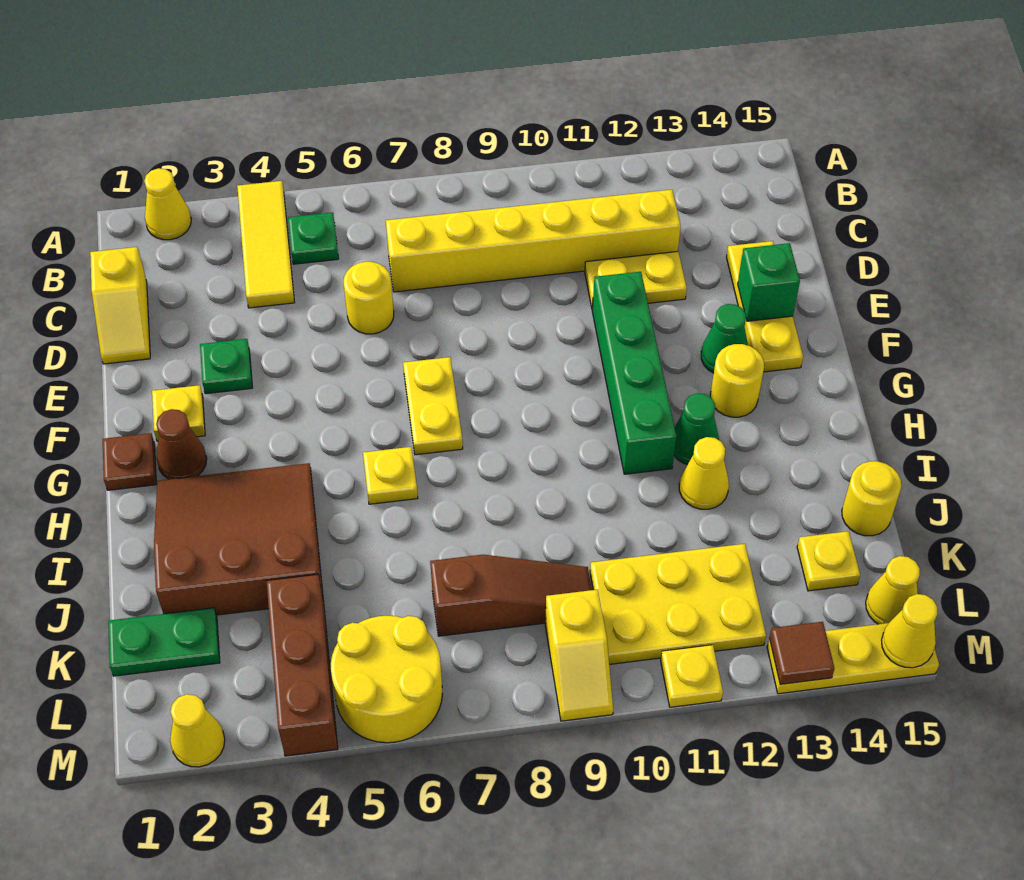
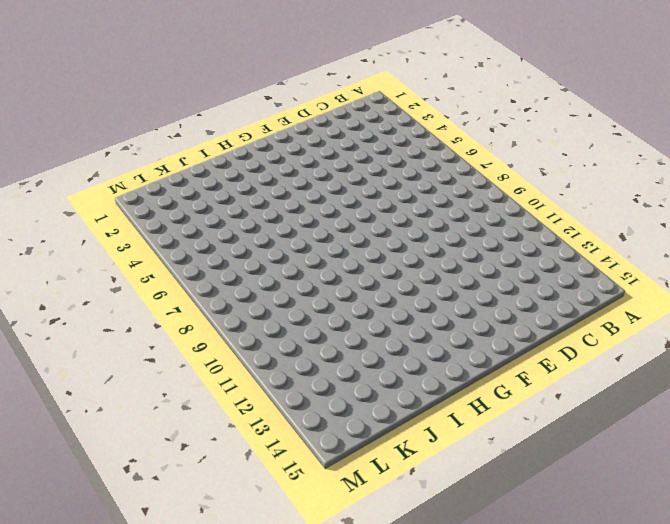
none -> yellow cone A2 level 1
none -> yellow tile A4:C4 level 1
none -> green plate B5 level 1
none -> yellow slope C1:D1 level 1 top C

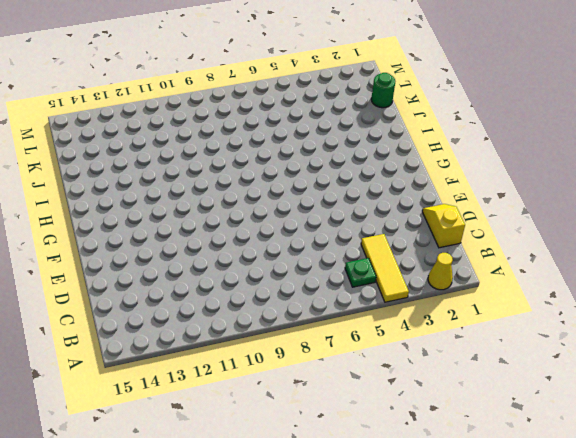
green round brick K1 level 1 -> green plate K1:K2 level 1
none -> yellow brick C7:C12 level 1
none -> yellow round brick D6 level 1
none -> yellow plate D11:D12 level 1
none -> yellow plate D14:F14 level 1

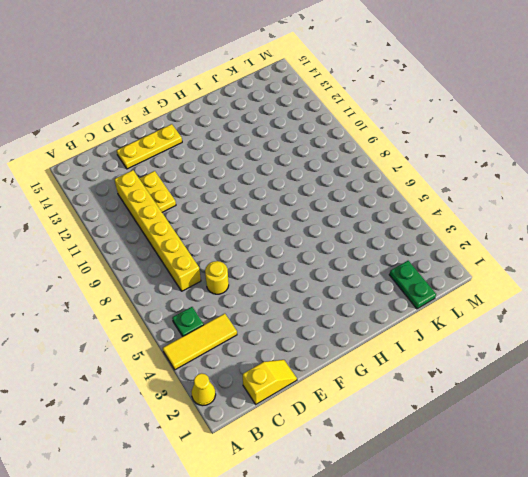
none -> green plate E3 level 1
none -> green brick E11:H11 level 1
none -> yellow plate F2 level 1
none -> yellow plate F7:G7 level 1

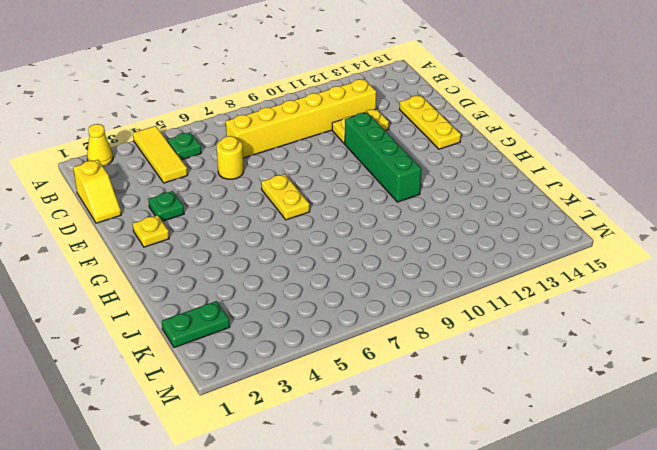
none -> green cone F13 level 1
none -> brown plate G1 level 1
none -> brown cone G2 level 1
none -> yellow round brick G13 level 1

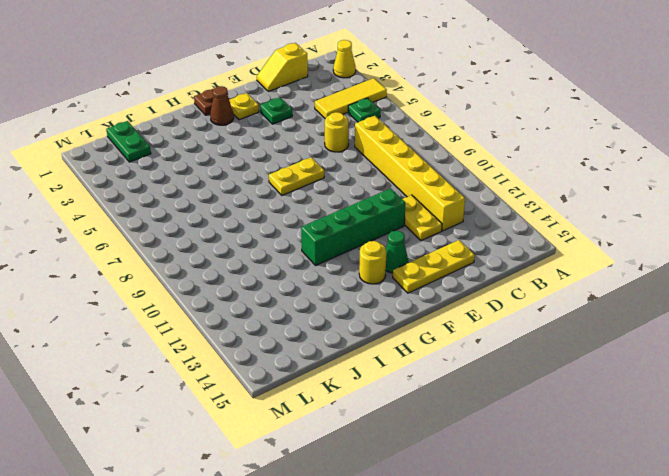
none -> brown slope H2:J4 level 1 top J
none -> yellow plate H6 level 1
none -> green cone H12 level 1
none -> yellow cone I12 level 1

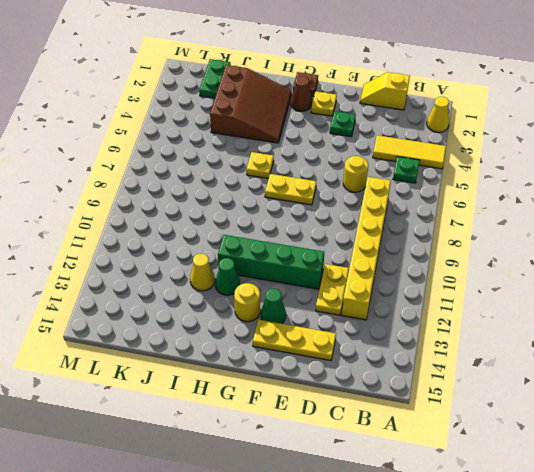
none -> yellow round brick J15 level 1
none -> brown brick K4:M4 level 1
none -> brown slope K7:K9 level 1 top 7
none -> yellow plate K10:L12 level 1

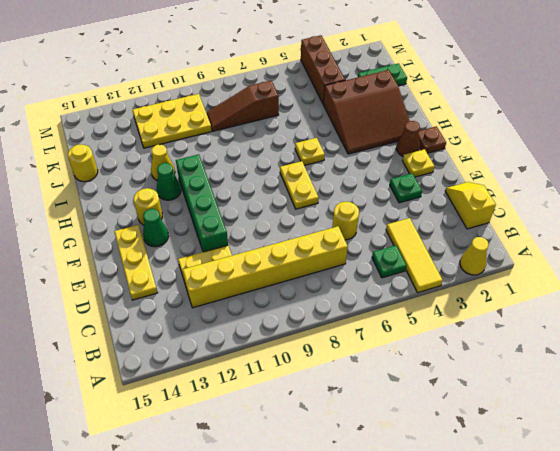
none -> yellow plate K14 level 1
none -> yellow round brick L5:M6 level 1
none -> yellow slope L9:M9 level 1 top L
none -> yellow cone L15 level 1

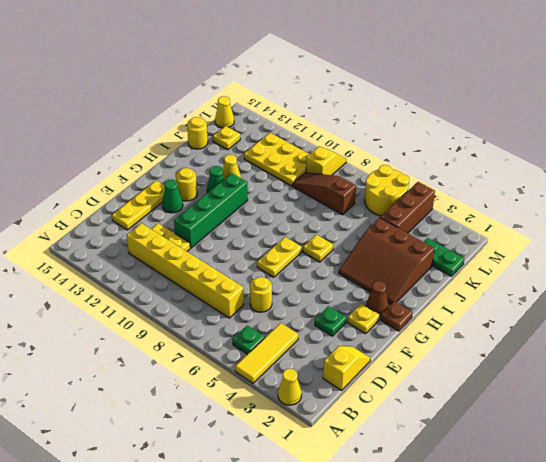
none -> yellow cone M2 level 1
none -> yellow plate M11 level 1
none -> yellow plate M13:M15 level 1
none -> green brick E14 level 2

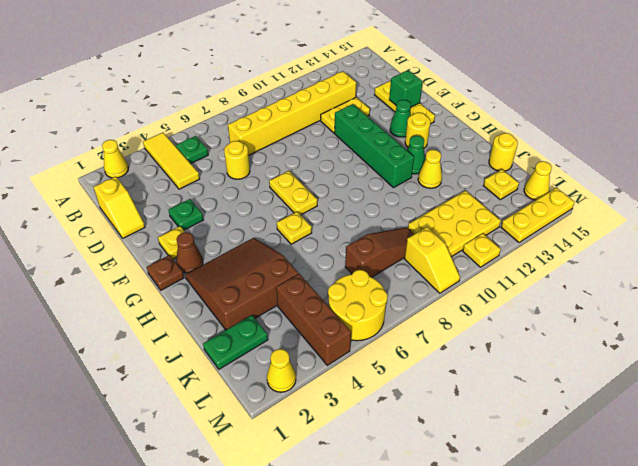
none -> brown tile M13 level 2
none -> yellow cone M15 level 2

